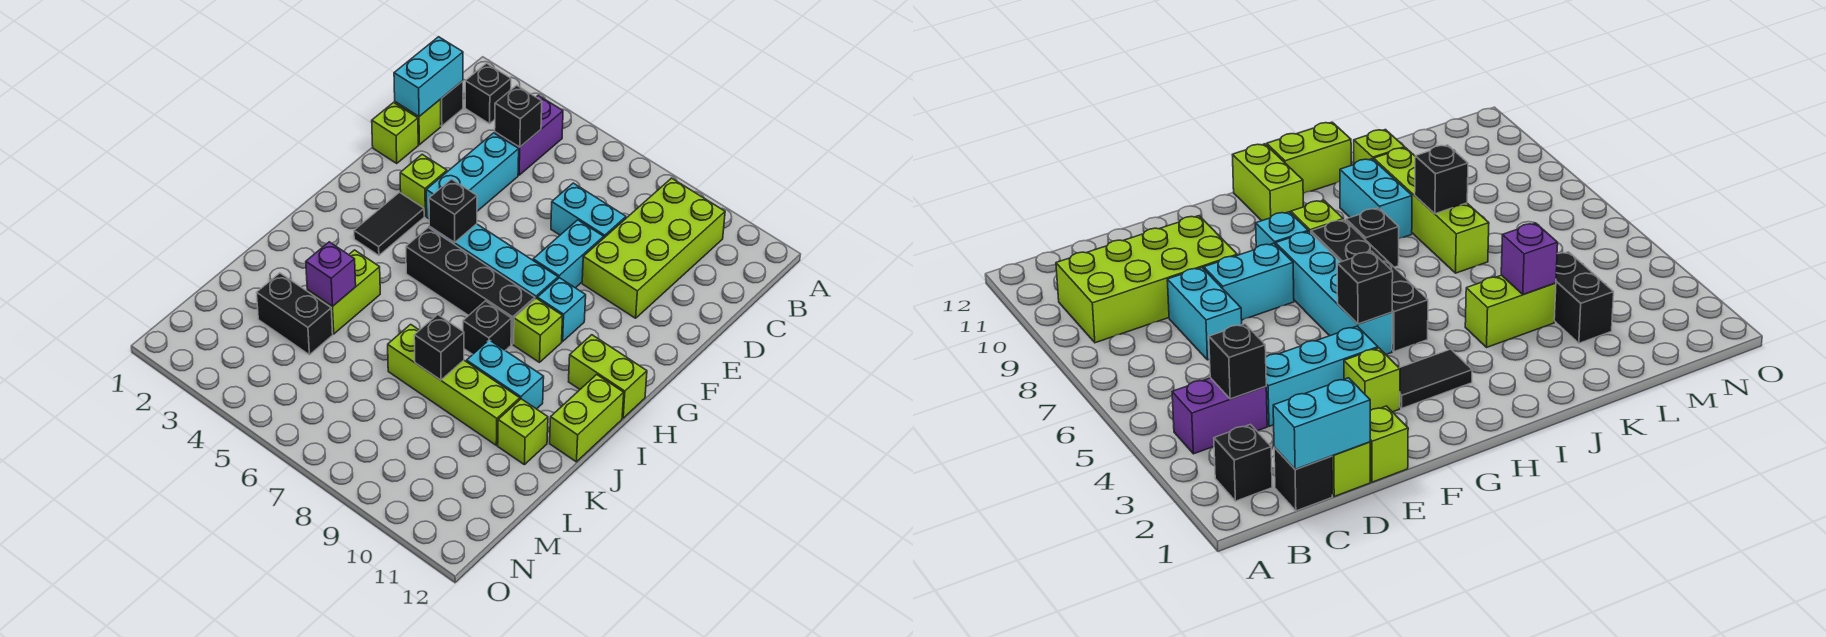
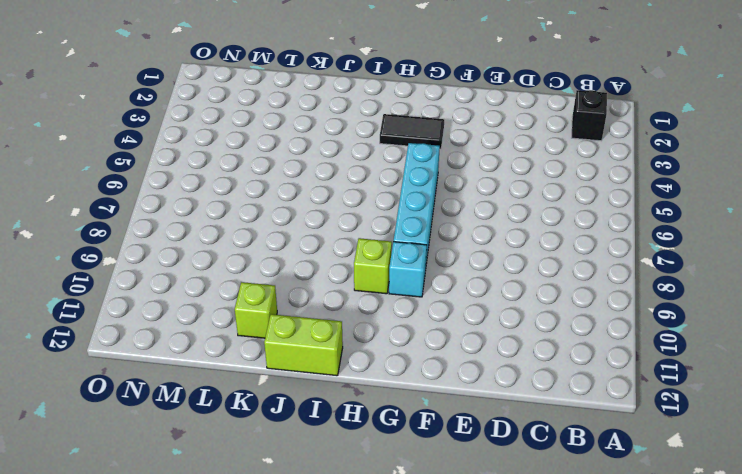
none -> purple brick B4:C4 level 1
none -> lime brick B9:E10 level 1
none -> black brick C1 level 1

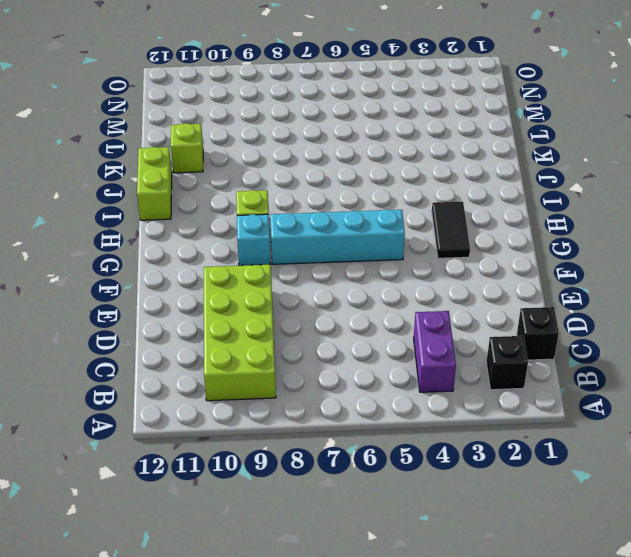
none -> lime brick D1 level 1
none -> cyan brick D4:F4 level 1
none -> cyan brick D7:D8 level 1

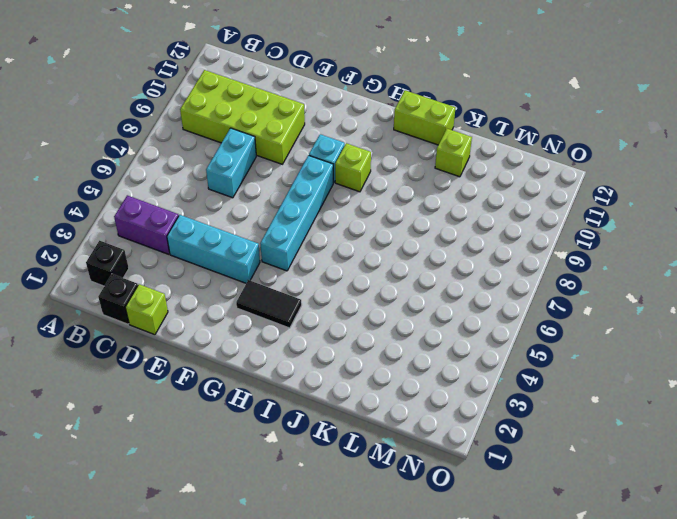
none -> lime brick E1 level 1
none -> cyan brick E8:F8 level 1
none -> lime brick F3 level 1

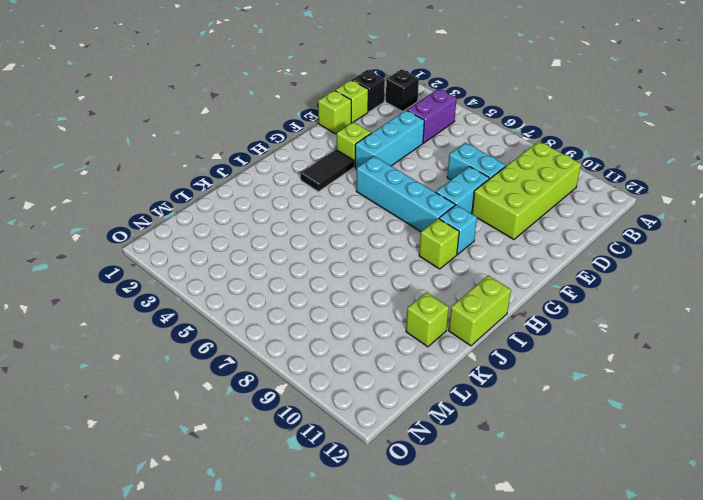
none -> black brick H5:H8 level 1
none -> lime brick H11:H12 level 1
none -> black brick I8 level 1

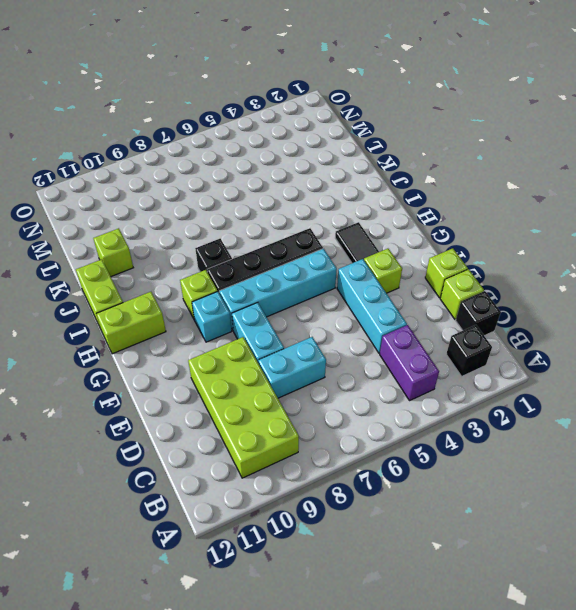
none -> lime brick J4:K4 level 1
none -> cyan brick J9:J10 level 1
none -> lime brick K7:K10 level 1

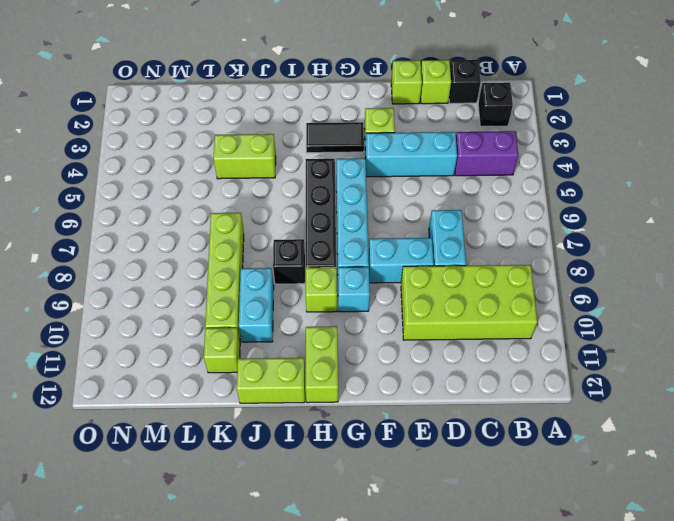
none -> black brick L3:L4 level 1
none -> cyan brick C1:D1 level 2
none -> black brick C4 level 2

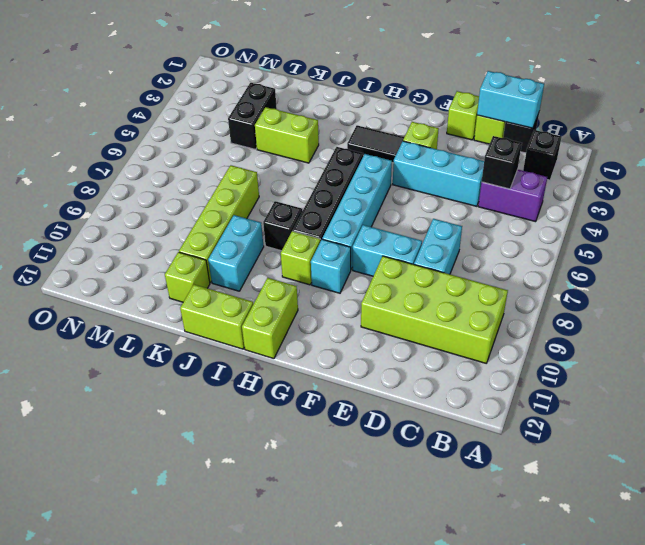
none -> black brick G5 level 2
none -> purple brick K4 level 2
none -> black brick K8 level 2

